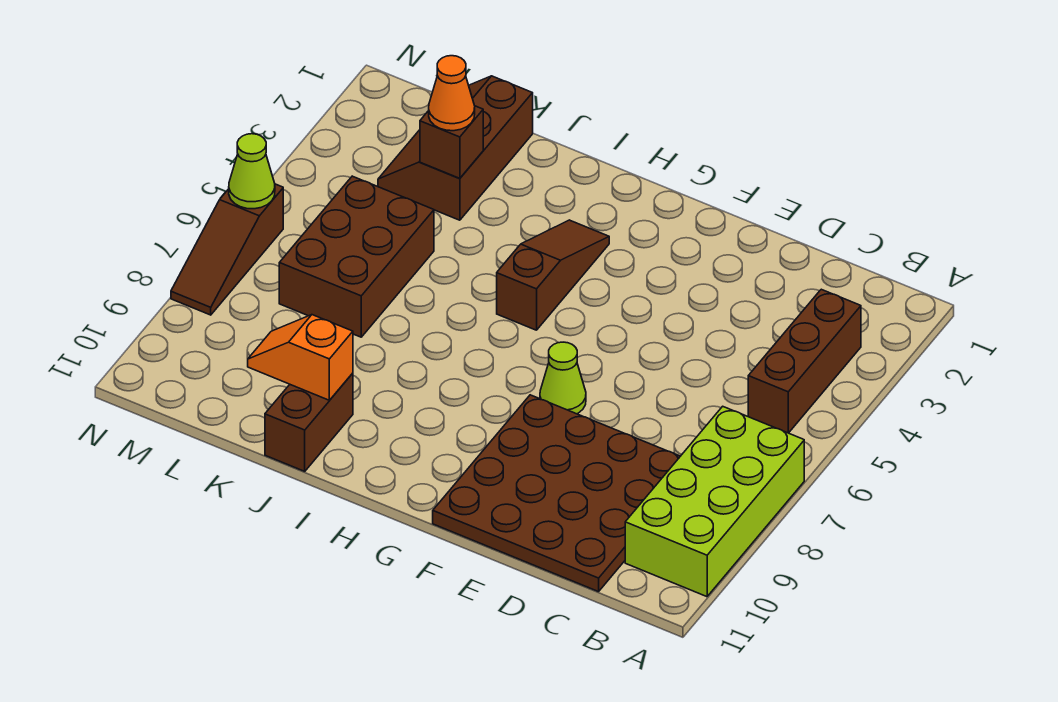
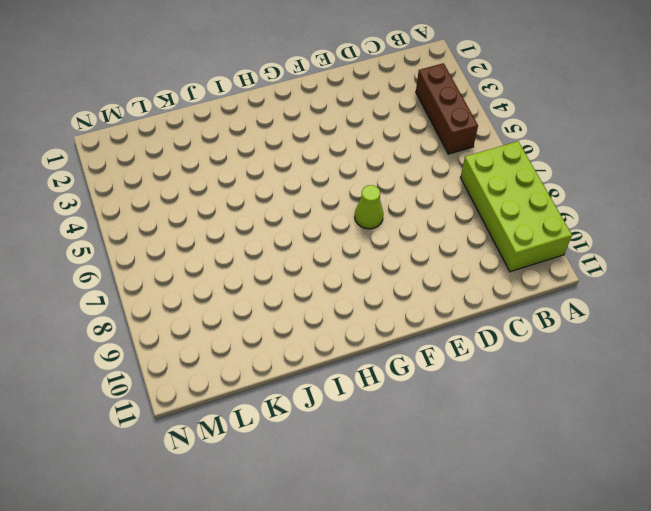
none -> brown plate C8:F11 level 1
none -> brown slope H3:H5 level 1 top 5
none -> brown brick J10:J11 level 1

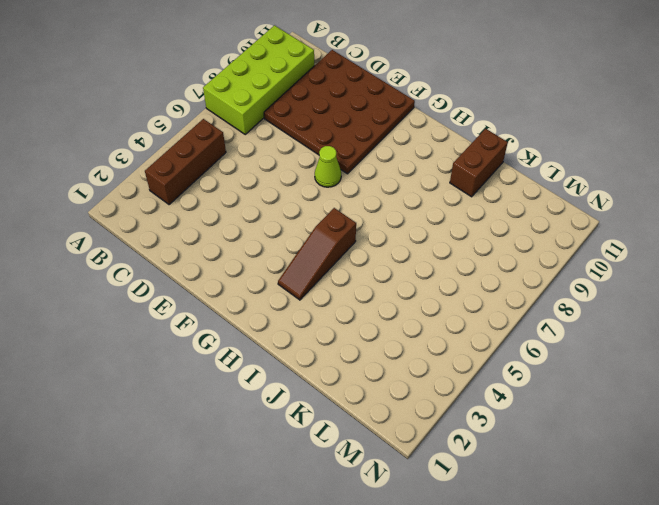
none -> brown slope K1:L3 level 1 top K
none -> brown brick K5:L7 level 1
none -> brown slope N6:N8 level 1 top 6

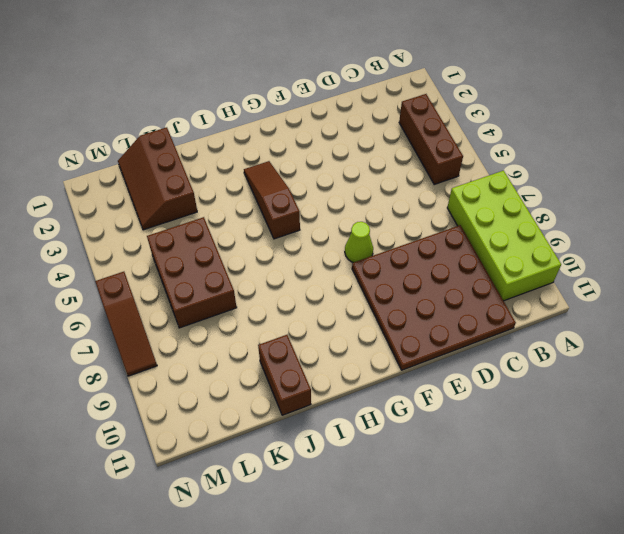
none -> orange slope J10:K10 level 2 top J
none -> brown brick K3 level 2
none -> lime cone N6 level 2

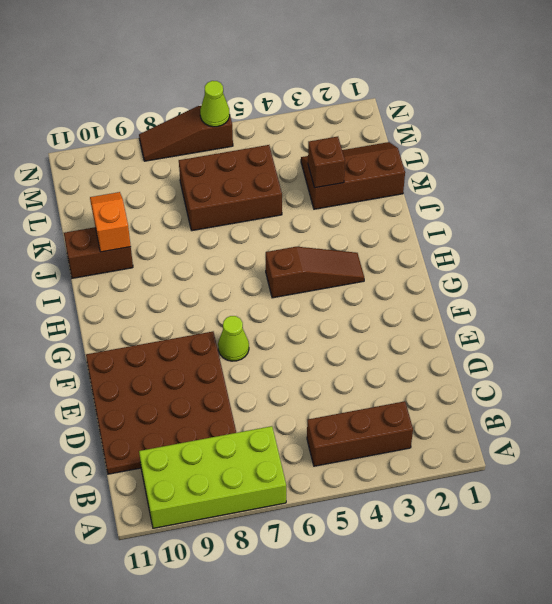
none -> orange cone K3 level 3

